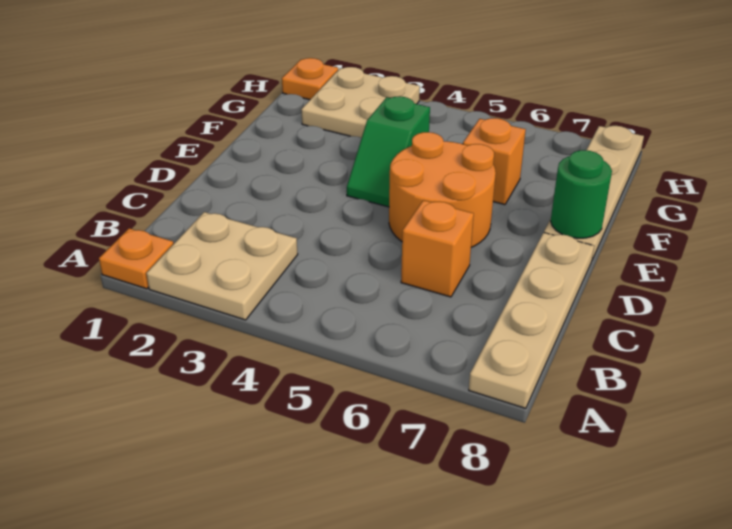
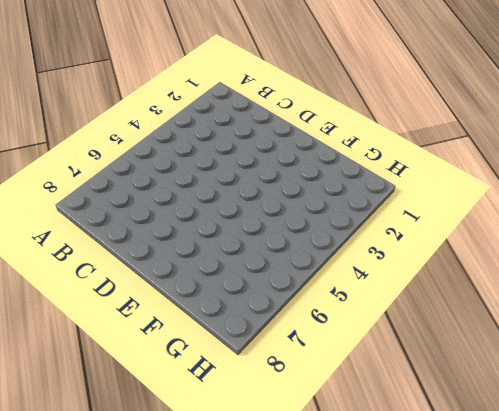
none -> orange plate A1 level 1
none -> tan plate A2:B3 level 1

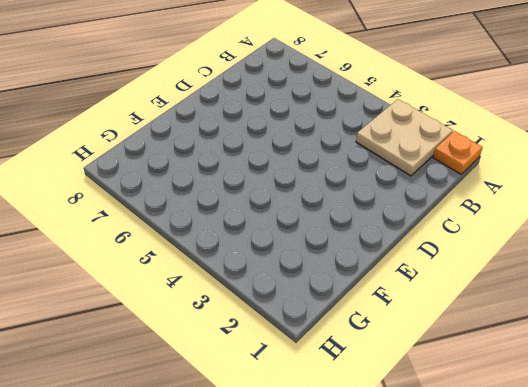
none -> tan plate A8:D8 level 1
none -> orange brick C6 level 1

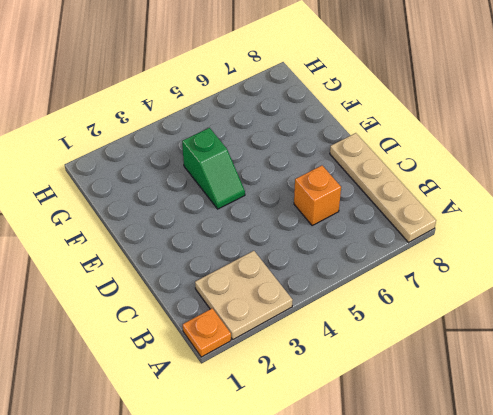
none -> orange round brick D5:E6 level 1
none -> tan plate E8:H8 level 1

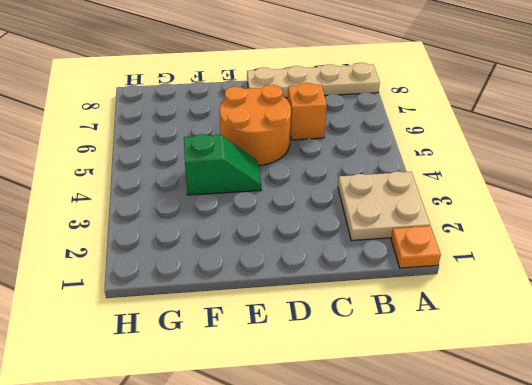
none -> tan plate E8:H8 level 1
none -> orange brick F6 level 1

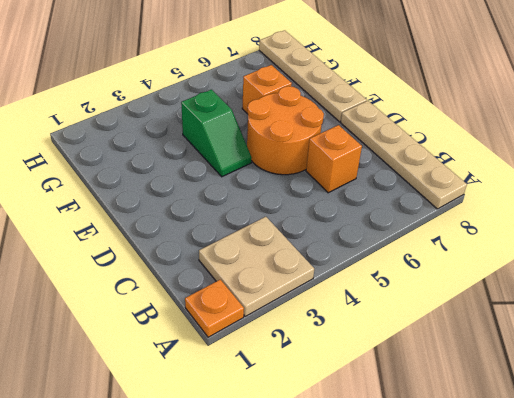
none -> tan plate G2:H3 level 1
none -> orange plate H1 level 1

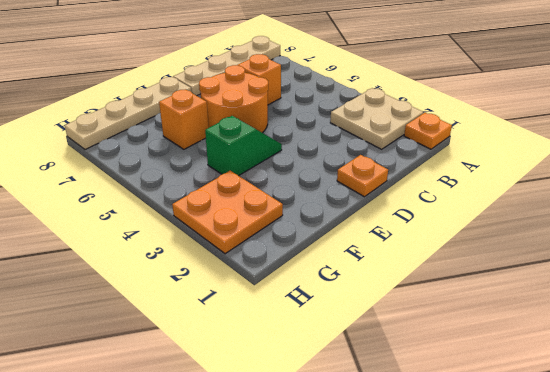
orange plate D1 level 1 -> orange plate H1 level 1
orange plate G2:H3 level 1 -> tan plate G2:H3 level 1
none -> green round brick E8 level 2

